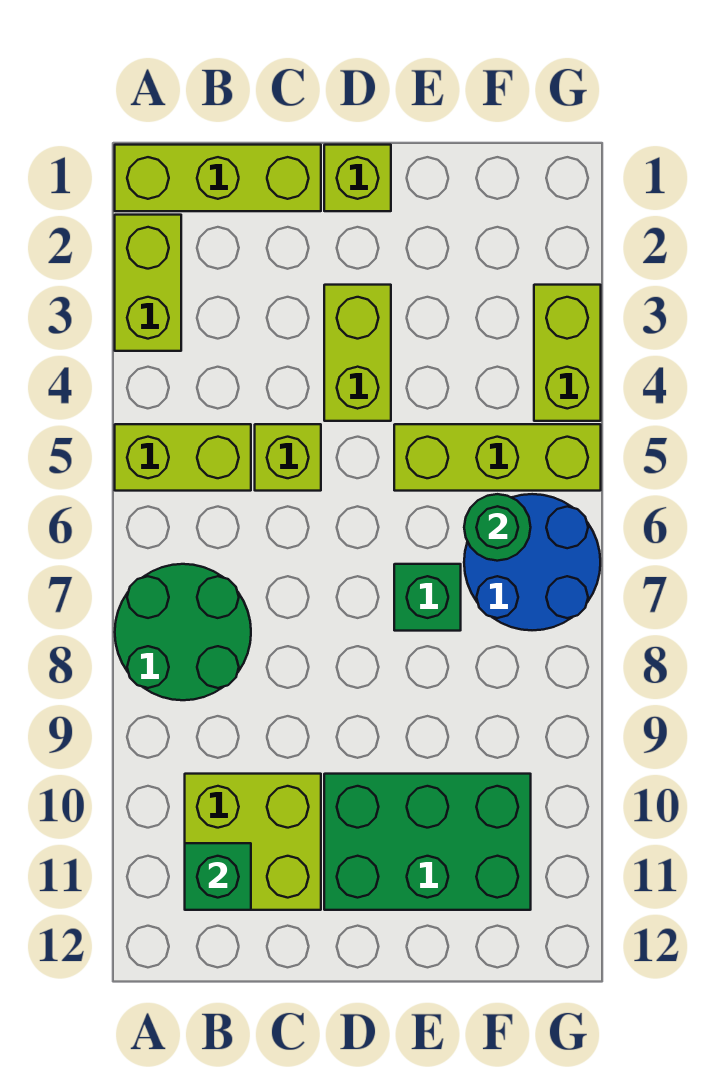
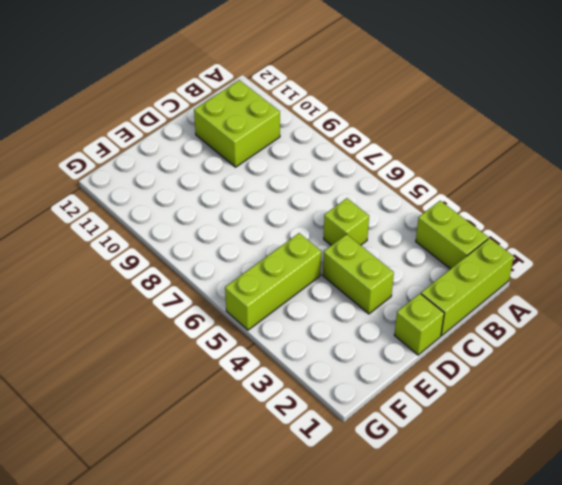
none -> lime brick A5:B5 level 1
none -> green round brick A7:B8 level 1
none -> green brick D10:F11 level 1

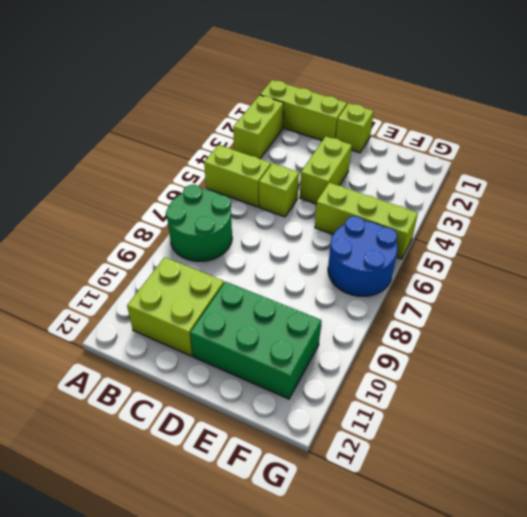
none -> green brick E7 level 1
none -> lime brick G3:G4 level 1
none -> green brick B11 level 2

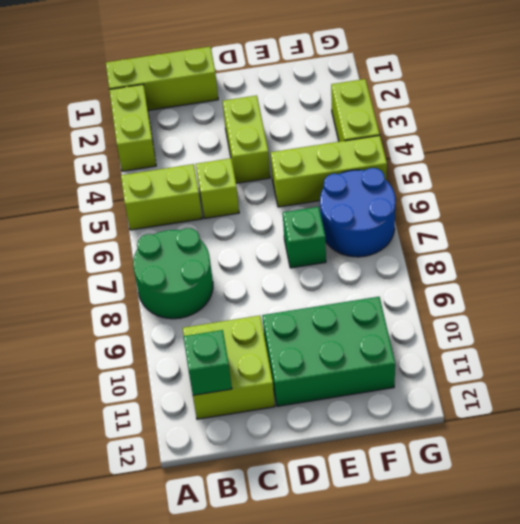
none -> lime brick D1 level 1
none -> green round brick F6 level 2

